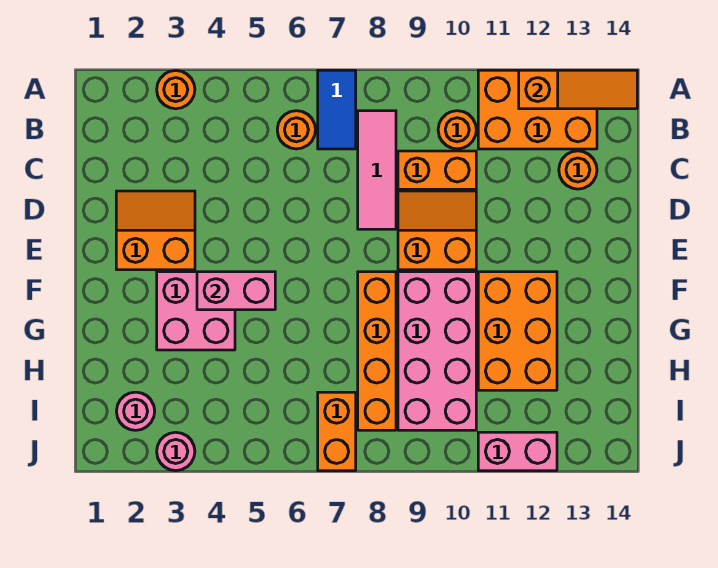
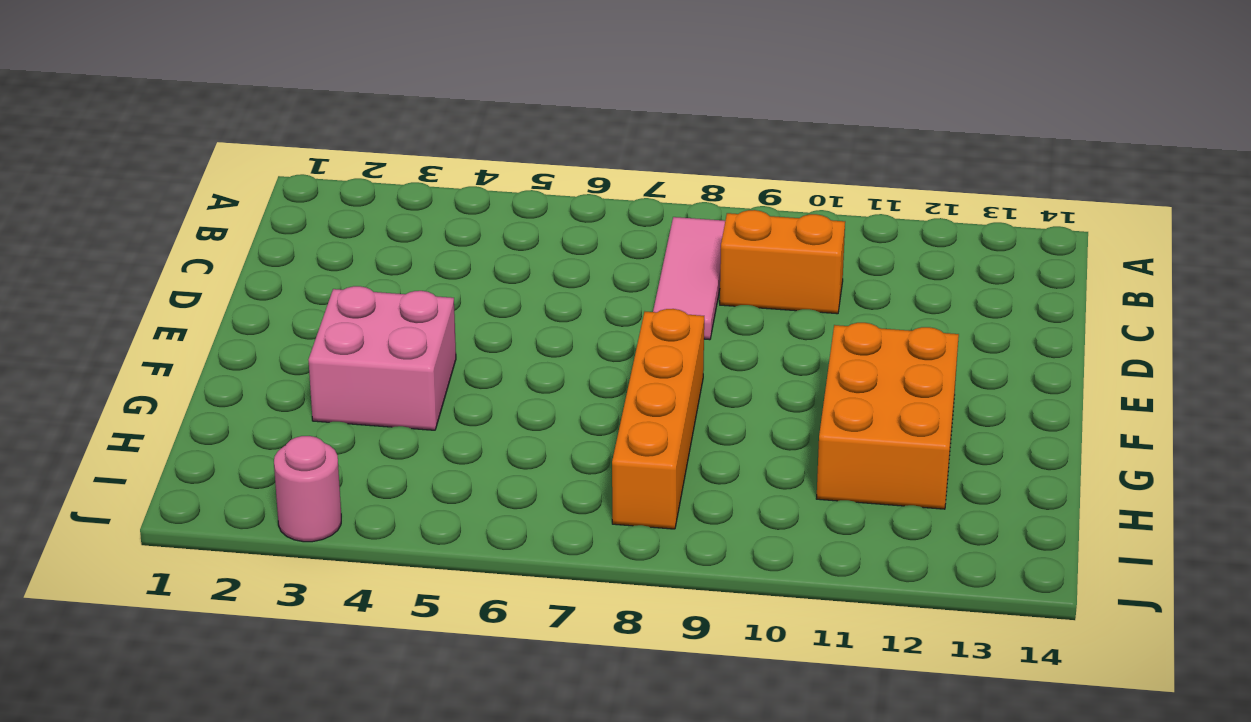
none -> orange round brick A3 level 1
none -> blue tile A7:B7 level 1
none -> orange brick A11:B13 level 1

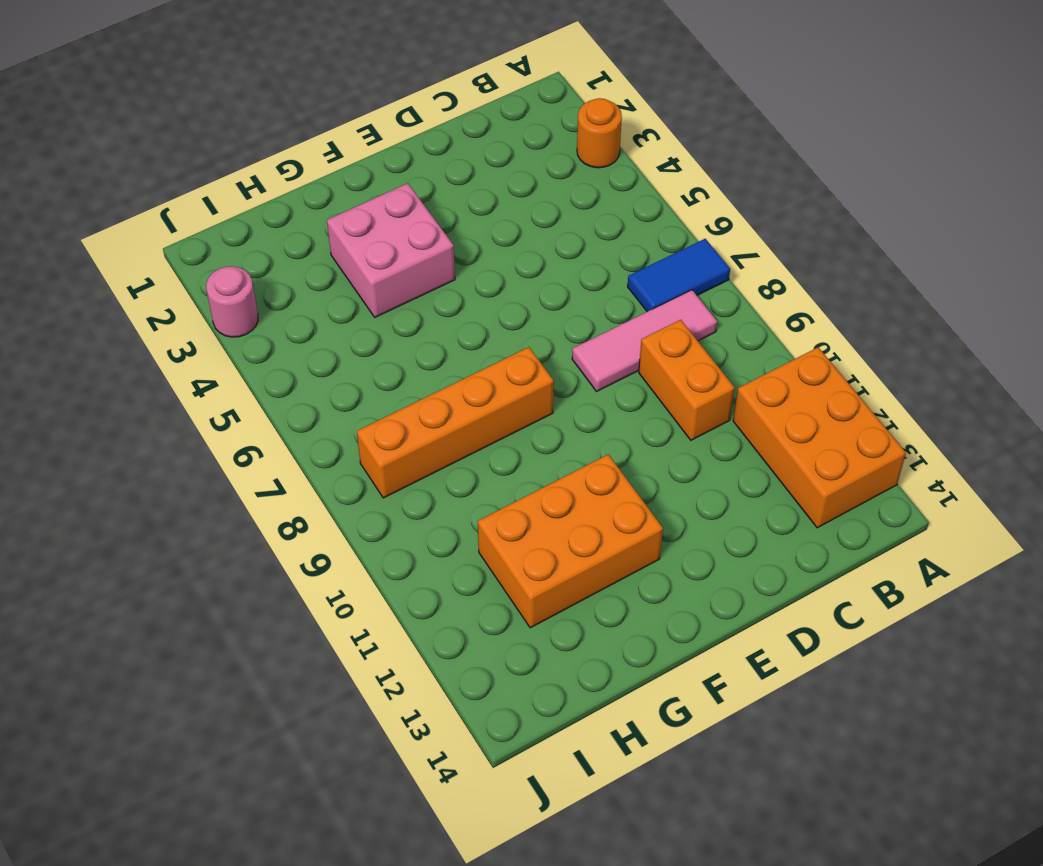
none -> orange round brick B6 level 1
none -> orange round brick B10 level 1
none -> orange round brick C13 level 1

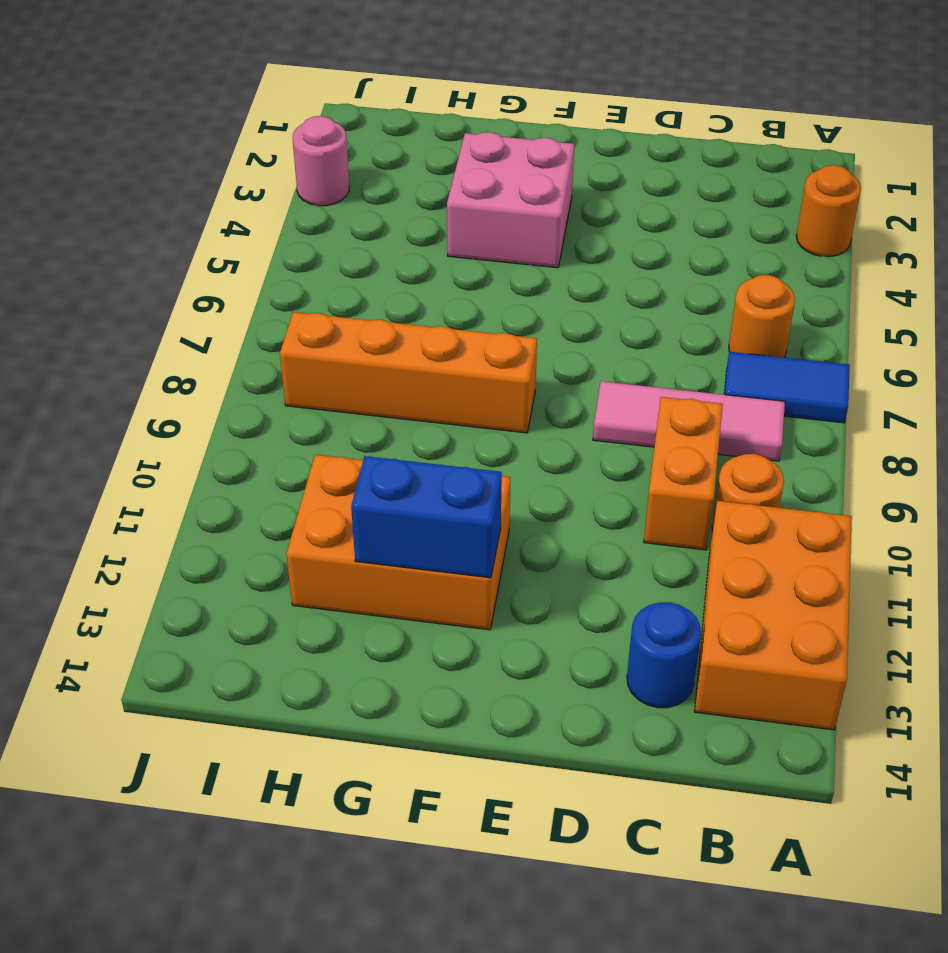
blue round brick C13 level 1 -> orange round brick C13 level 1
blue brick F12:G12 level 2 -> none
none -> orange slope D2:E3 level 1 top E
none -> orange slope D9:E10 level 1 top E
none -> pink brick F9:I10 level 1

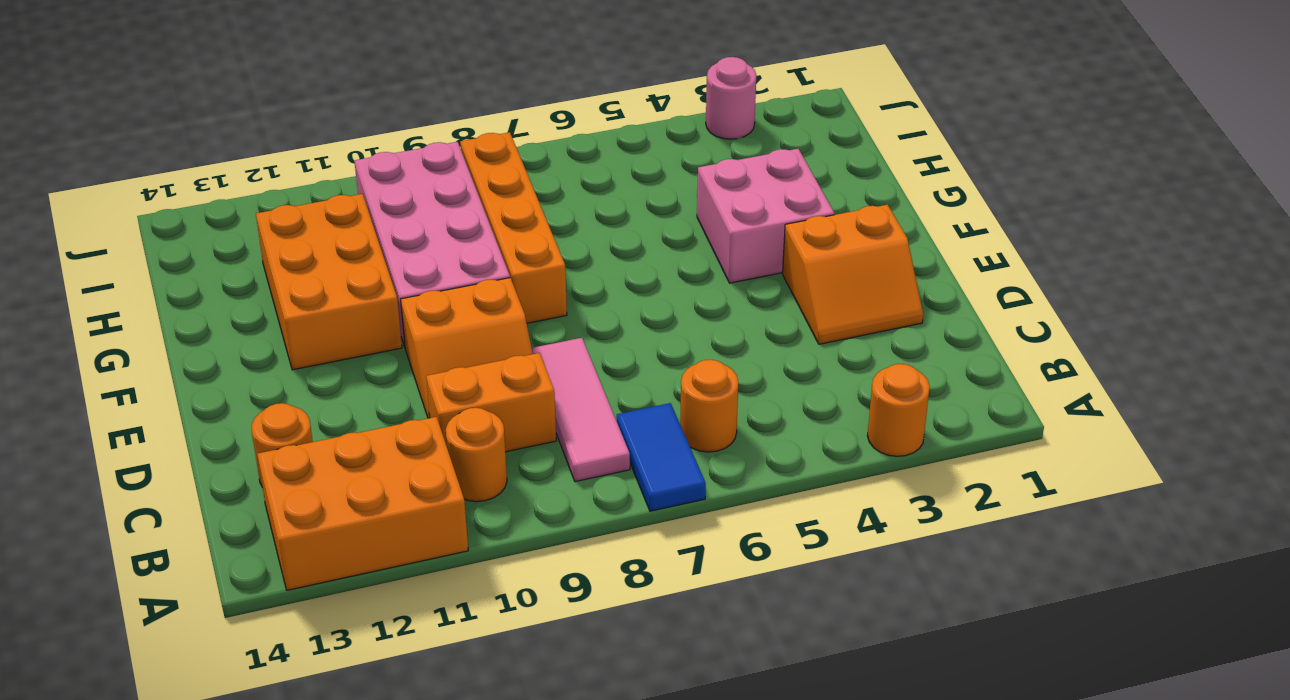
none -> pink round brick I2 level 1
none -> orange brick I7:J7 level 1
none -> pink brick J11:J12 level 1

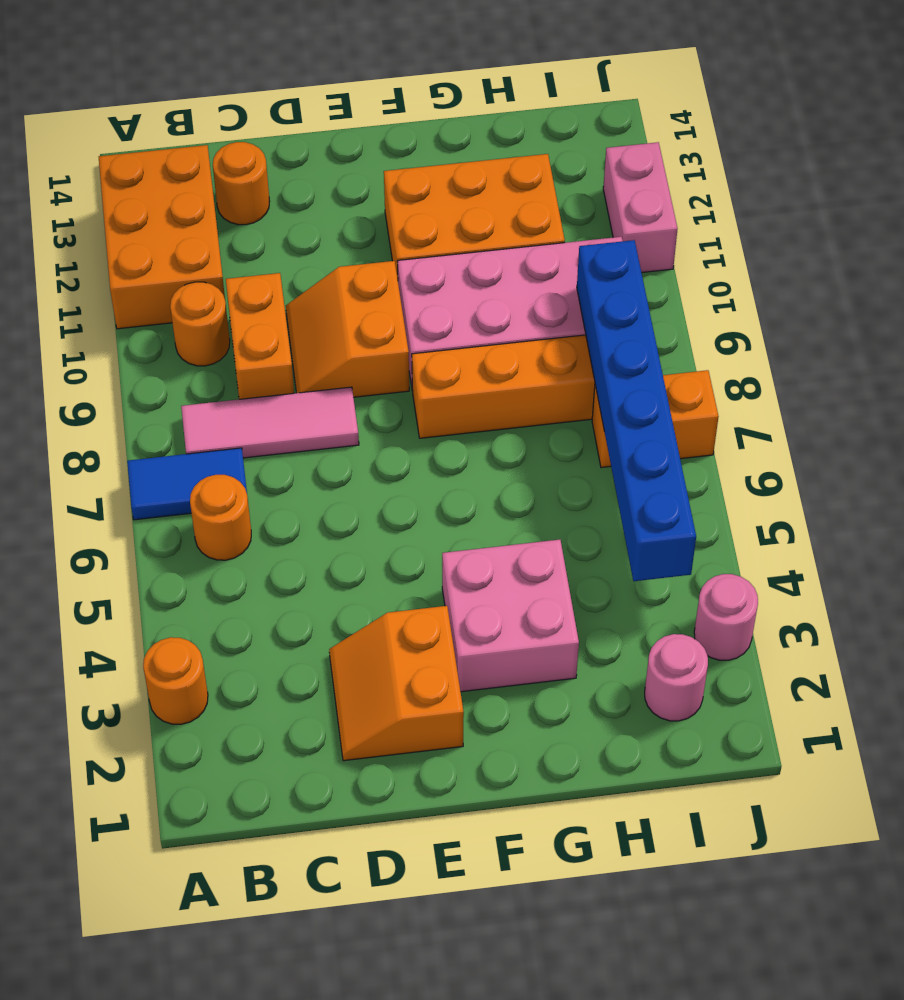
blue brick I4:I9 level 2 -> none
none -> orange slope A12:A14 level 2 top 12
none -> pink brick F4:F5 level 2

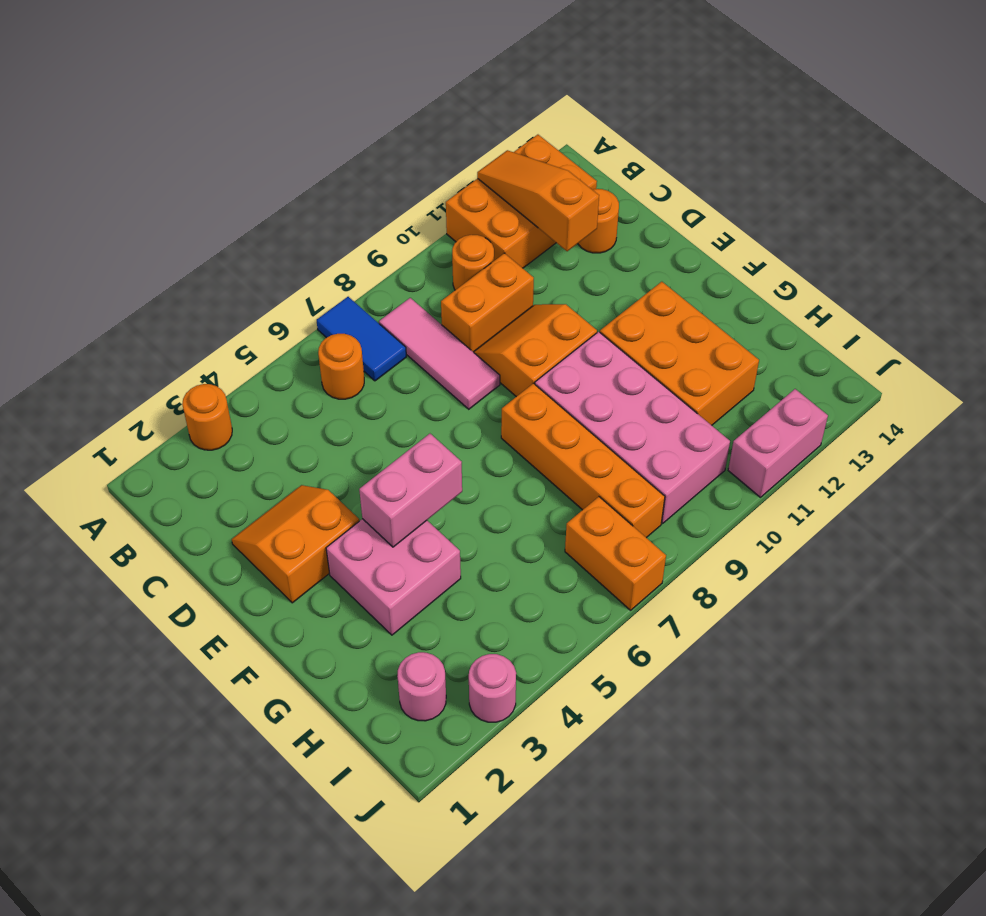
orange slope A12:C12 level 2 top C -> orange slope A12:A14 level 2 top 12

